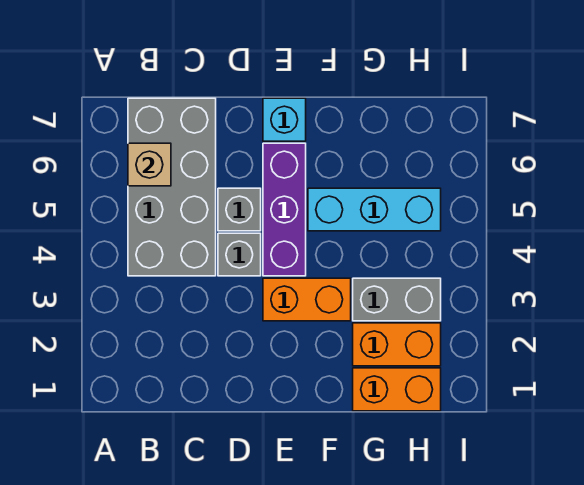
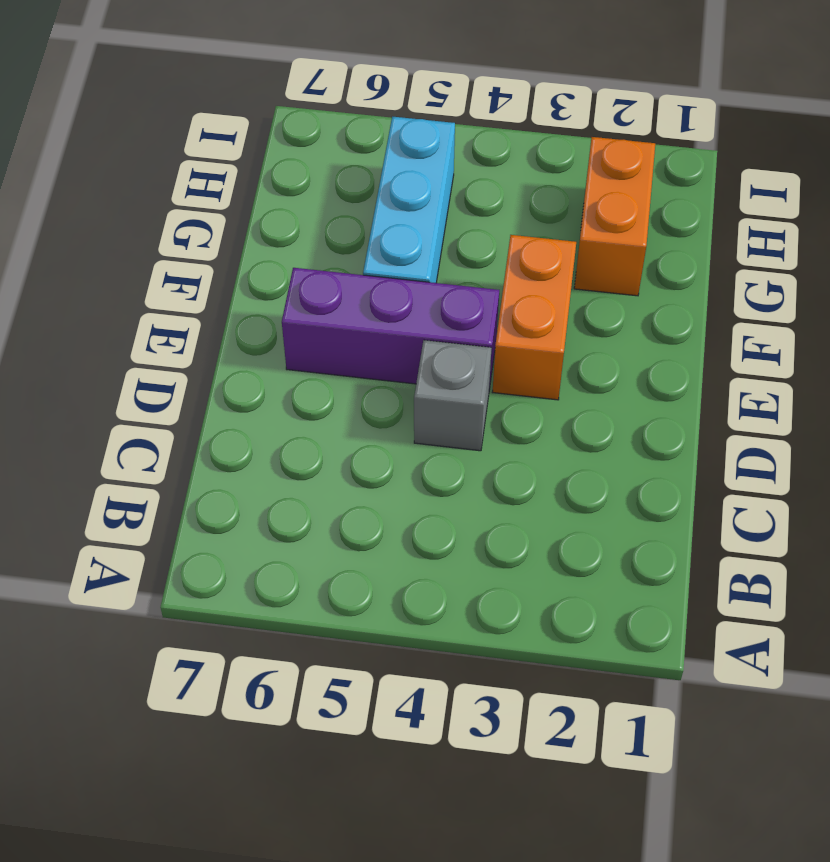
none -> grey brick B4:C7 level 1
none -> grey brick D5 level 1

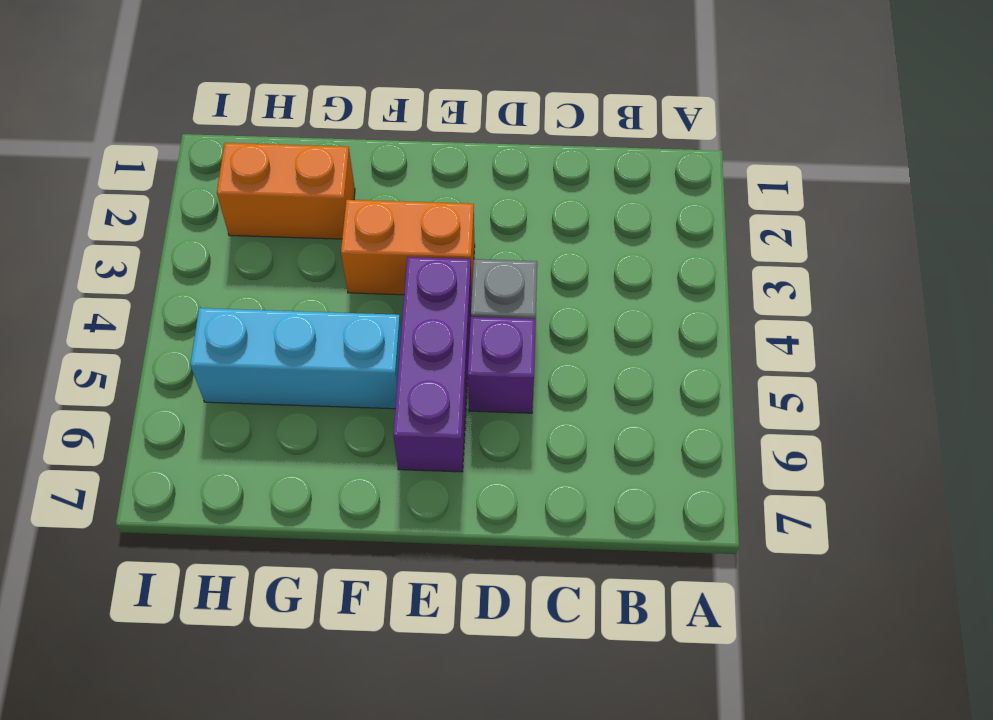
purple brick D5 level 1 -> grey brick D5 level 1
none -> grey brick B4:C7 level 1
none -> cyan brick E7 level 1

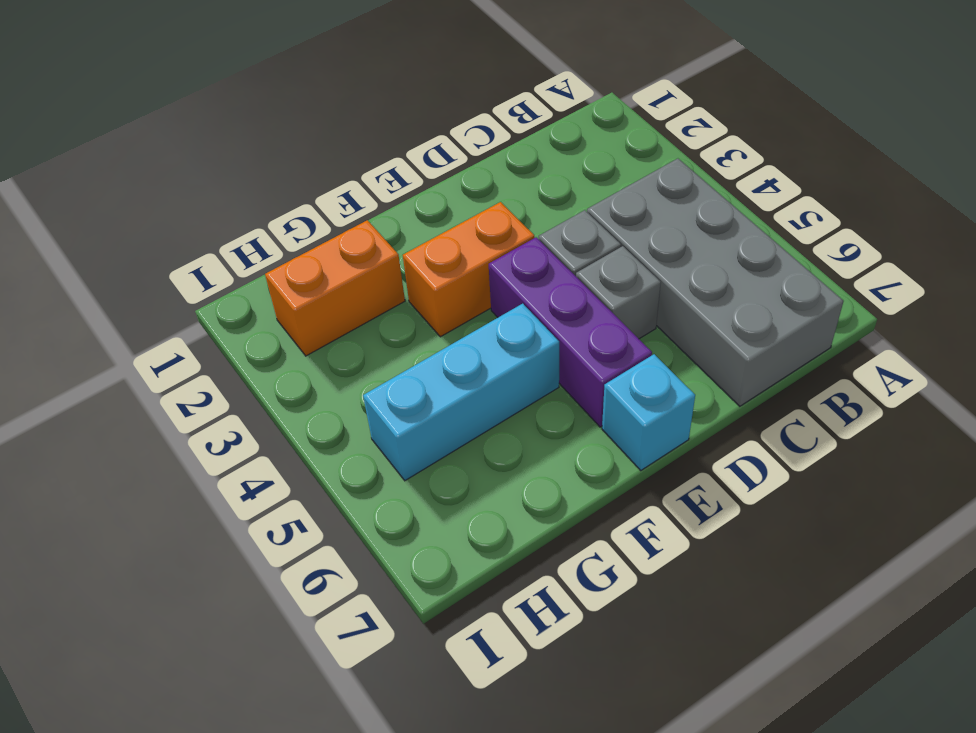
none -> orange brick G1:H1 level 1
none -> grey brick G3:H3 level 1

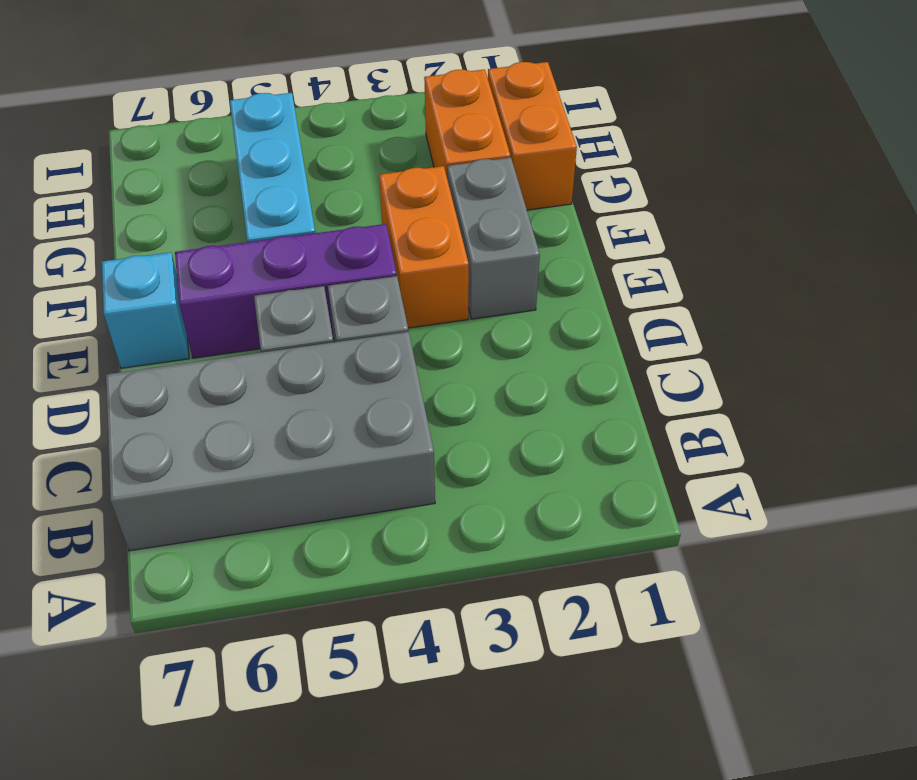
grey brick E2:F2 level 1 -> grey brick G3:H3 level 1
none -> tan brick B6 level 2

